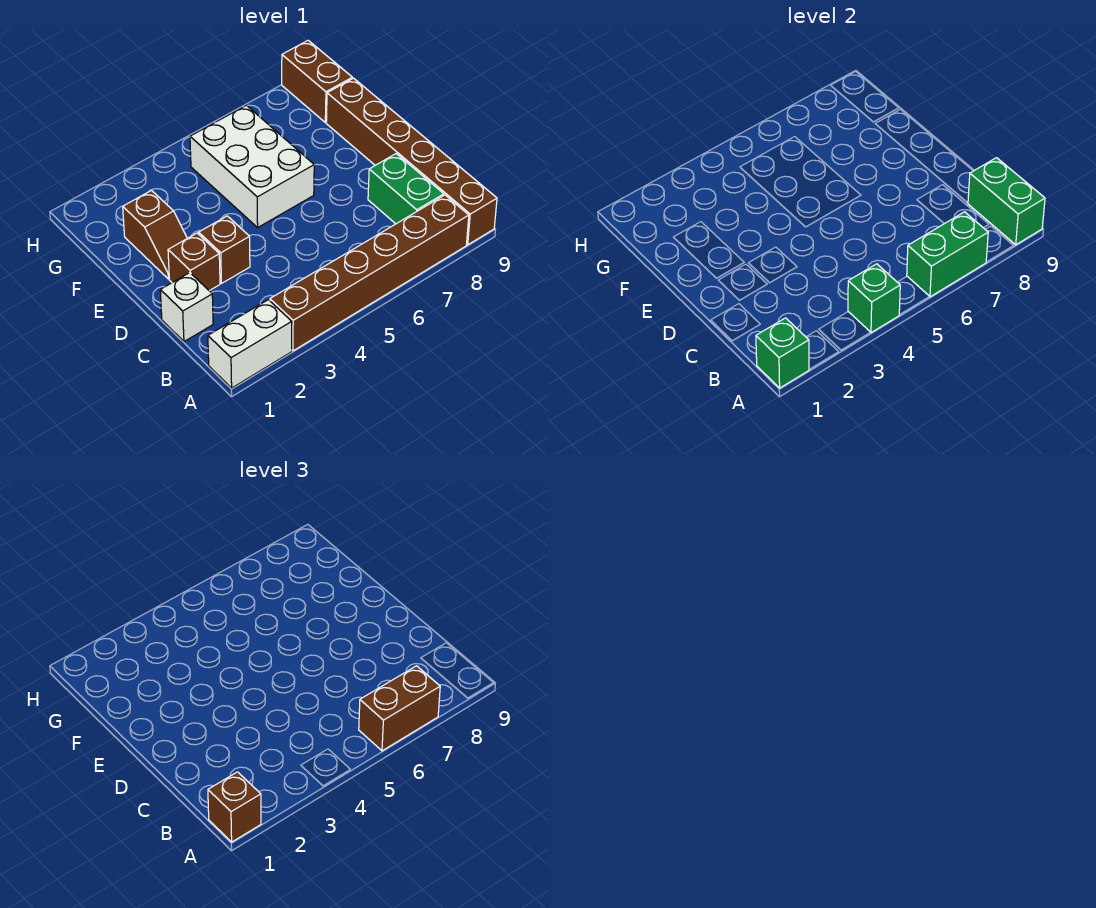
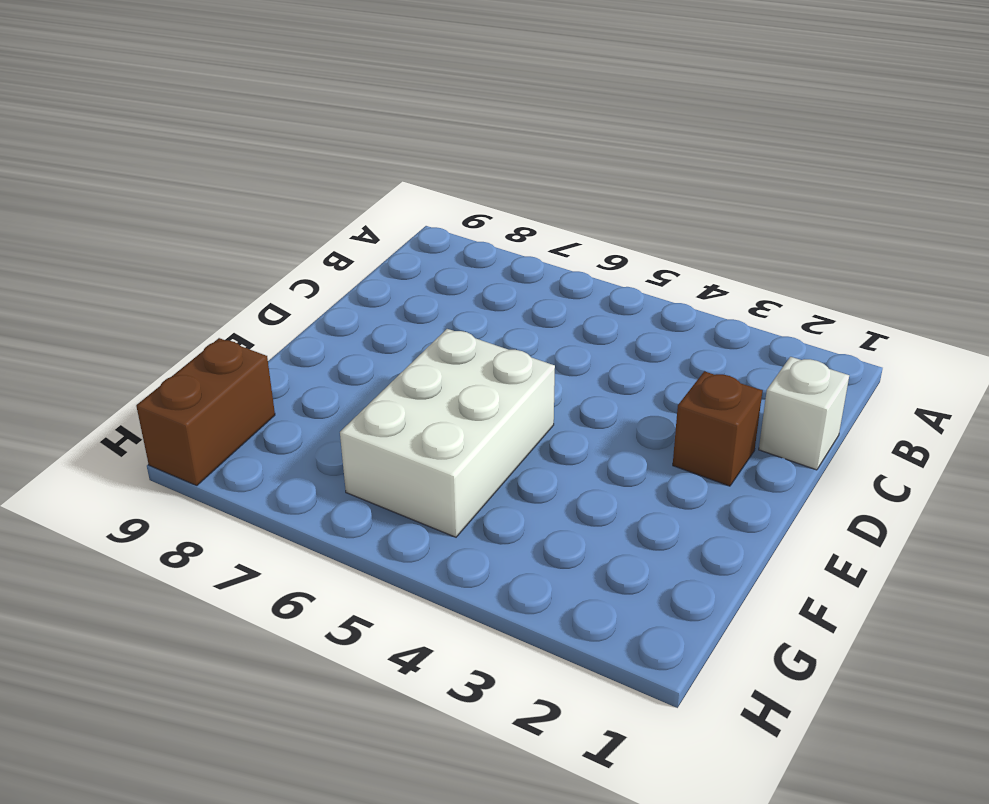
none -> white brick A1:A2 level 1
none -> brown brick A3:A8 level 1
none -> brown brick A9:F9 level 1

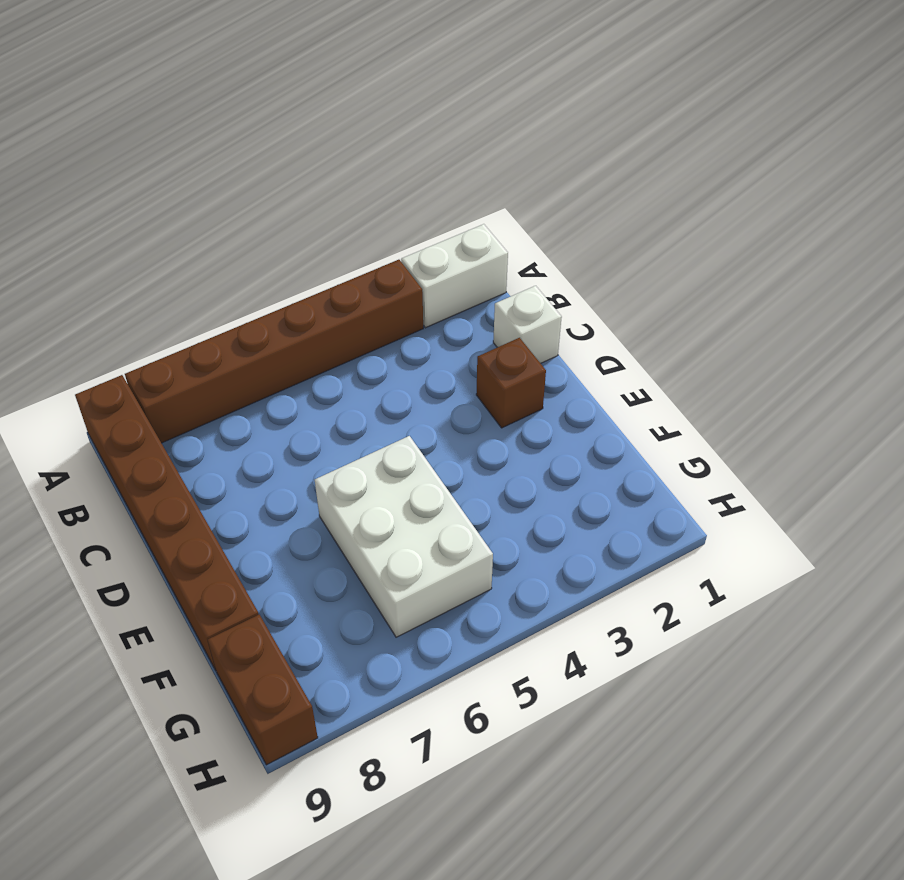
none -> green brick B8:C8 level 1
none -> brown brick D3 level 1
none -> brown slope E2:F2 level 1 top F

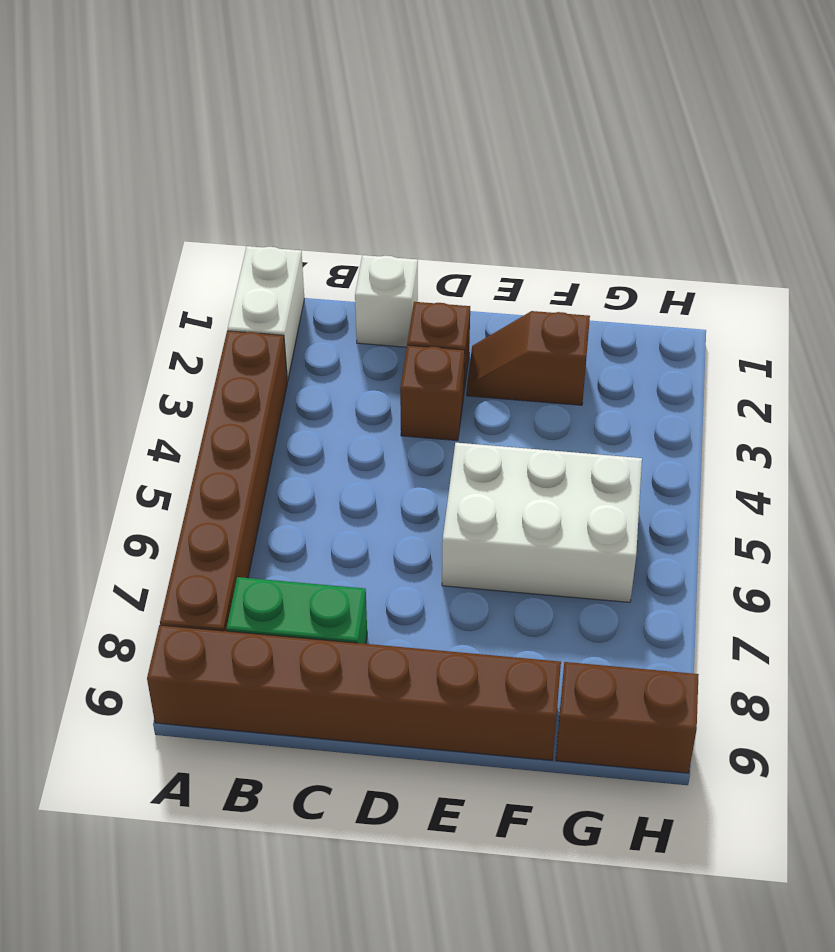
none -> green brick A1 level 2
none -> green brick A4 level 2
none -> green brick A6:A7 level 2

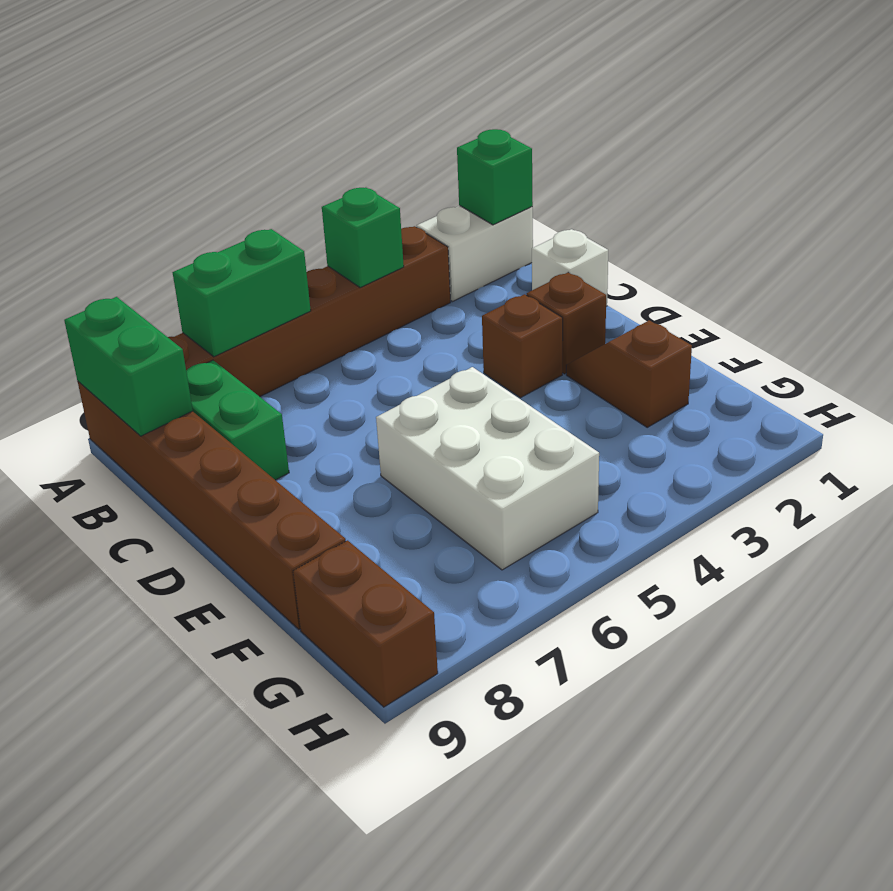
none -> brown brick A1 level 3
none -> brown brick A6:A7 level 3

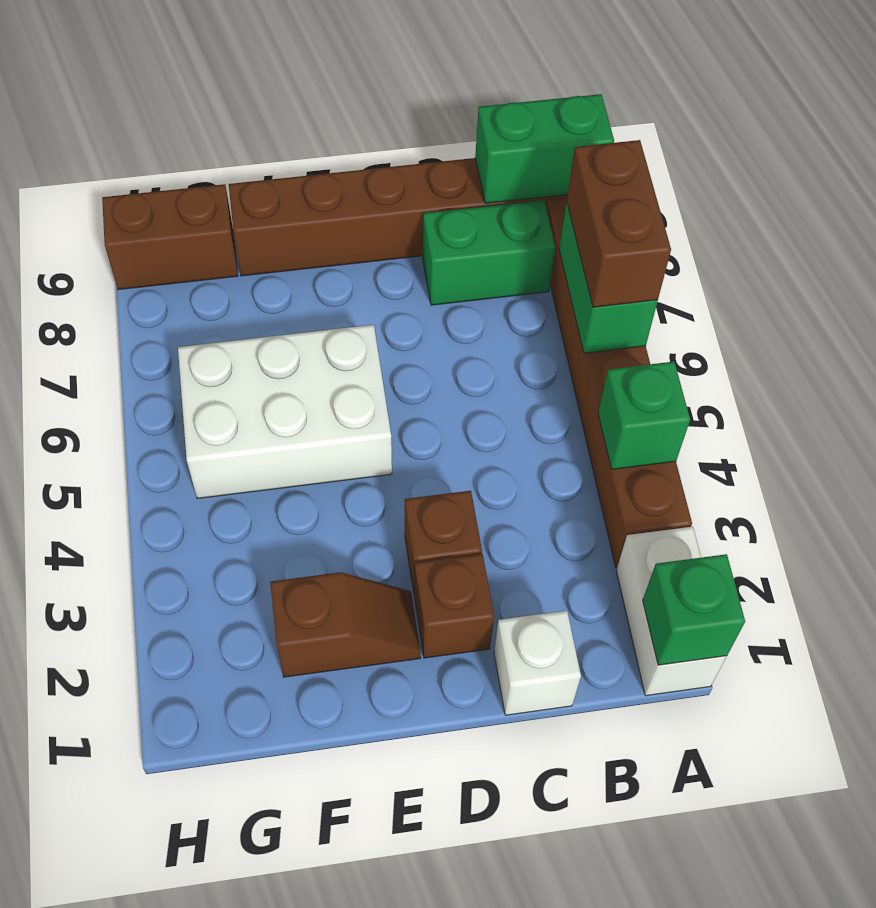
none -> brown brick A1 level 3

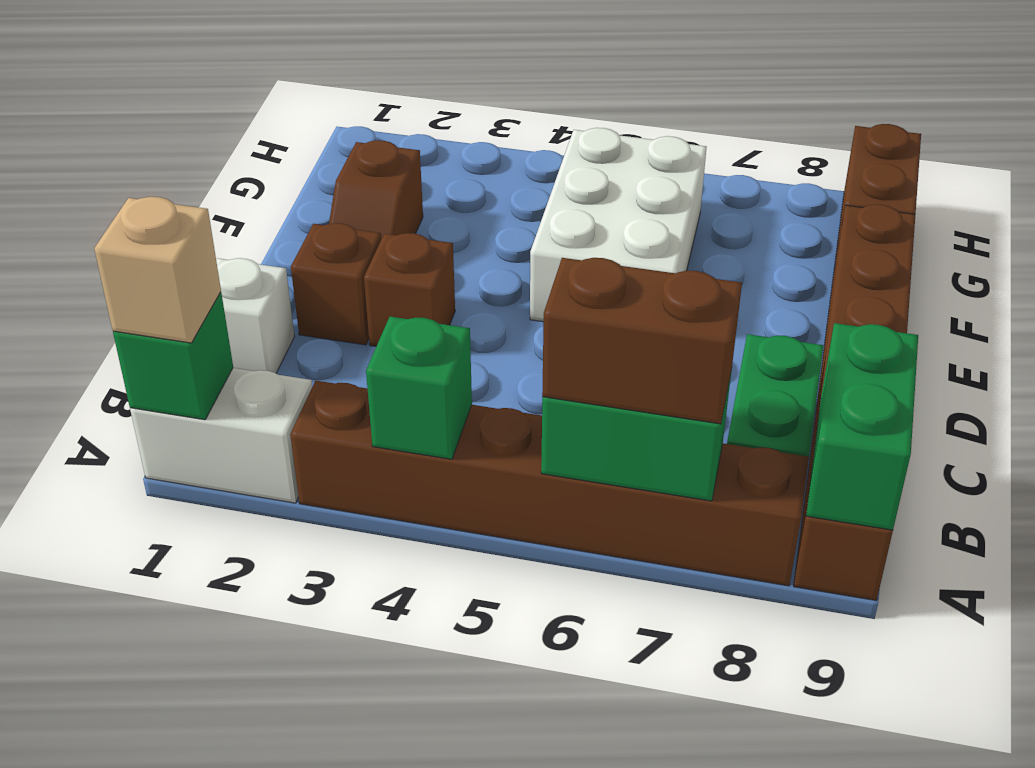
tan brick A1 level 3 -> brown brick A1 level 3

